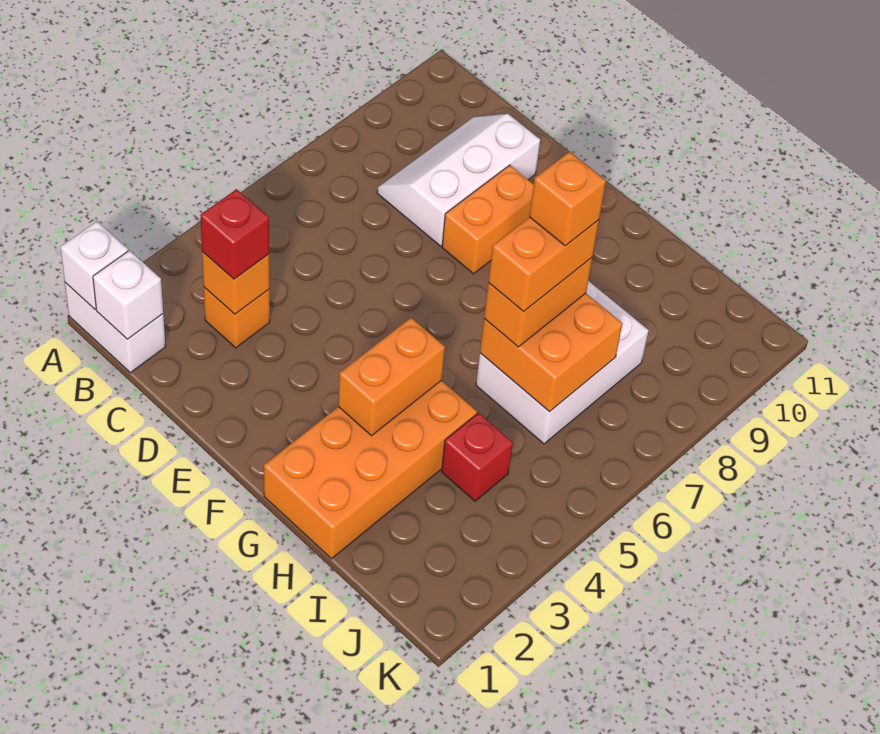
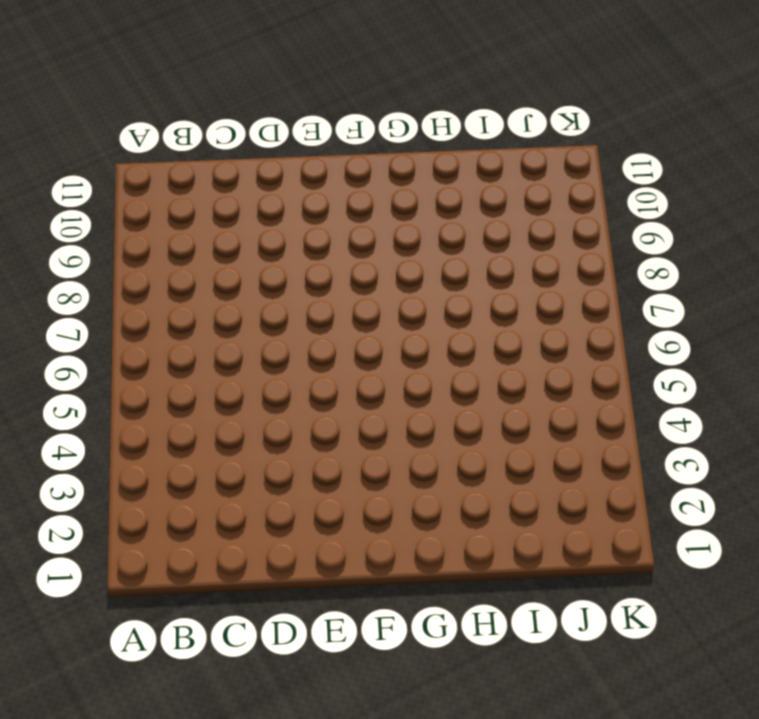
none -> white brick A1:B1 level 1
none -> orange brick C3 level 1
none -> white slope C8:D10 level 1 top D

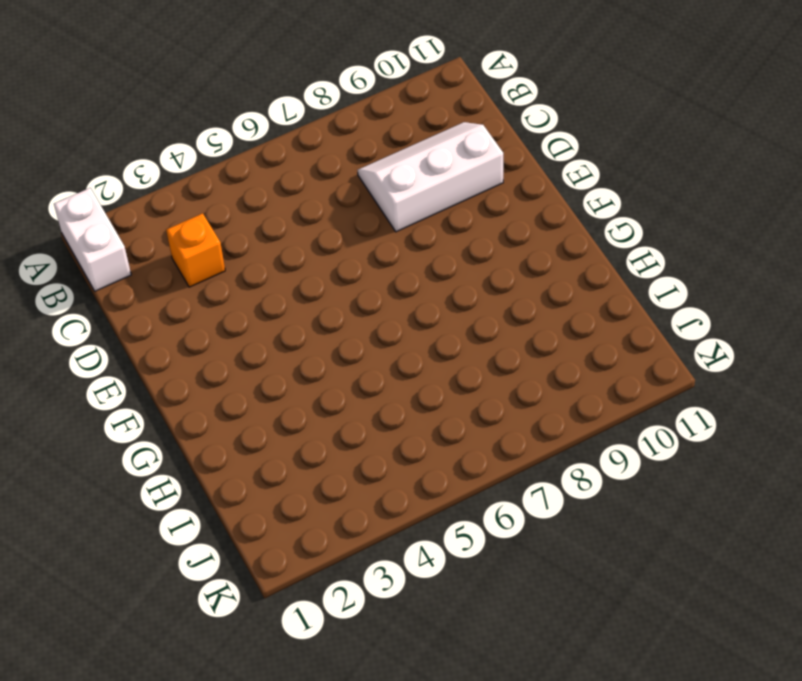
none -> orange brick E8:E9 level 1
none -> orange brick G1:H4 level 1
none -> white brick H6:I8 level 1

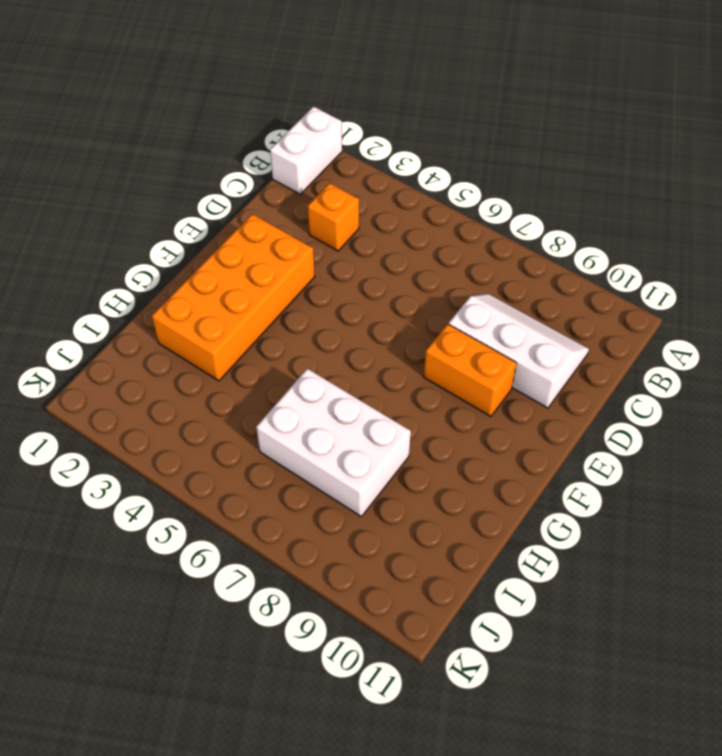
orange brick E2:H3 level 1 -> orange brick G1:H4 level 1
none -> red brick I4 level 1
none -> white brick A1 level 2
none -> white brick B1 level 2

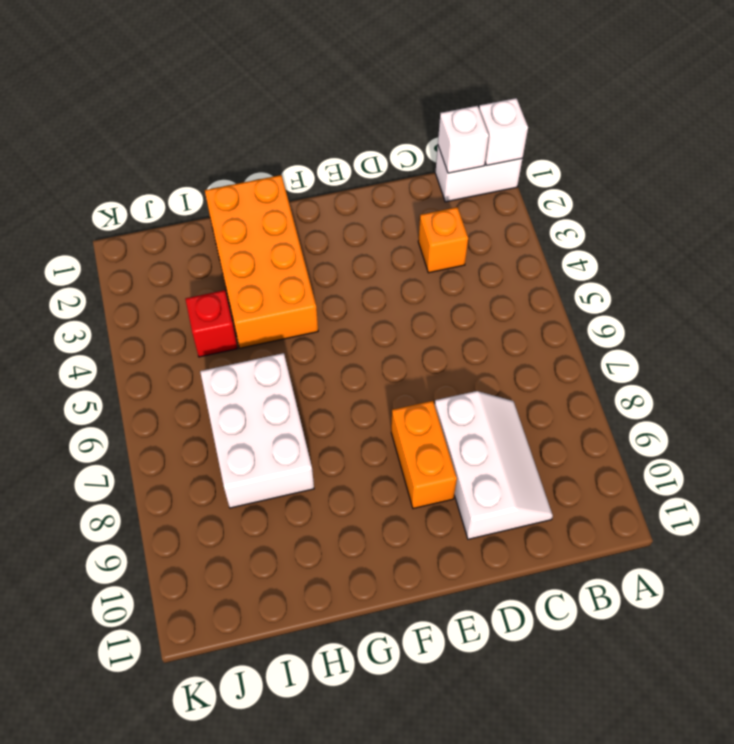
none -> orange brick C3 level 2
none -> orange brick G3:G4 level 2
none -> orange brick H6:I7 level 2

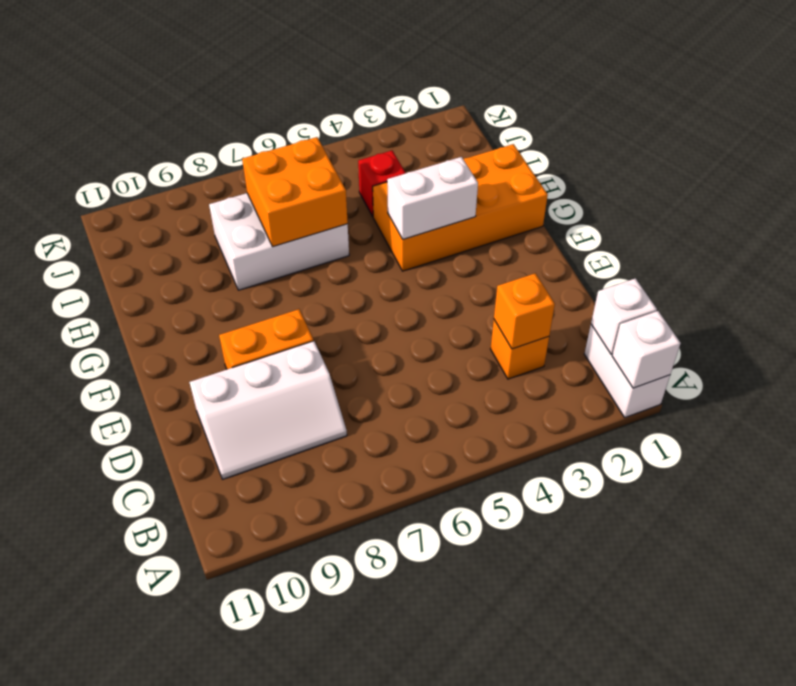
white brick G3:G4 level 2 -> orange brick G3:G4 level 2
none -> red brick C3 level 3
none -> orange brick H6:H7 level 3
none -> orange brick H6:H7 level 4

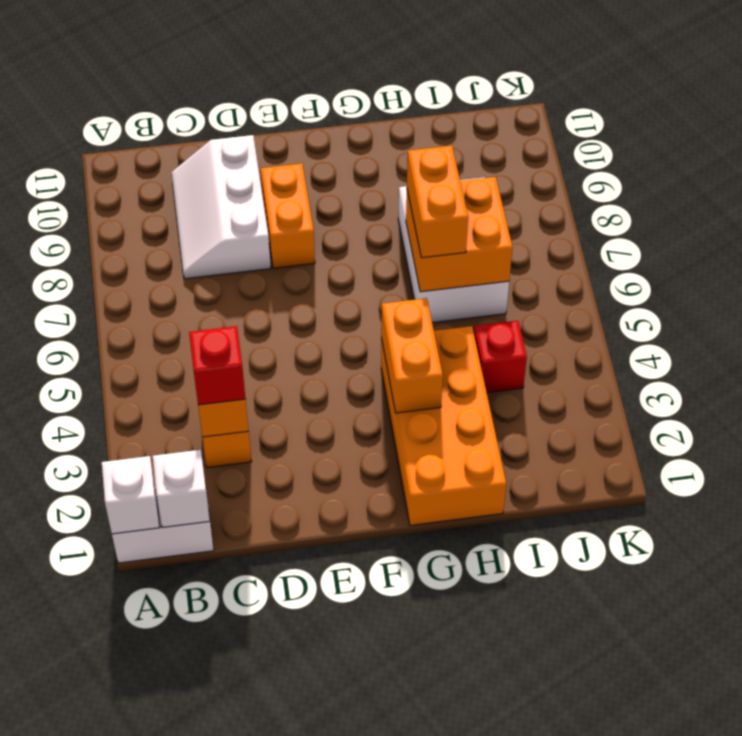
none -> orange brick H6:H7 level 4
none -> orange brick H7 level 5

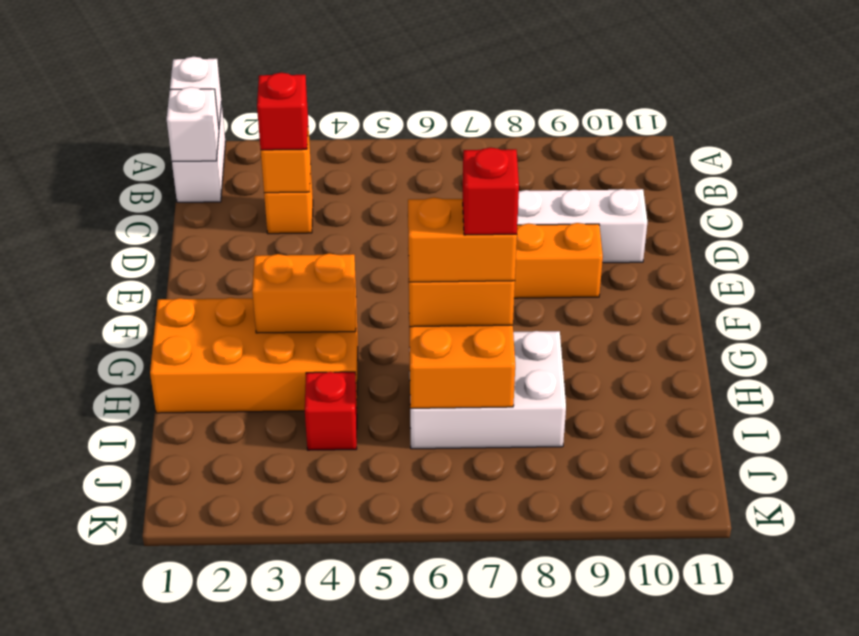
red brick H7 level 5 -> orange brick H7 level 5

